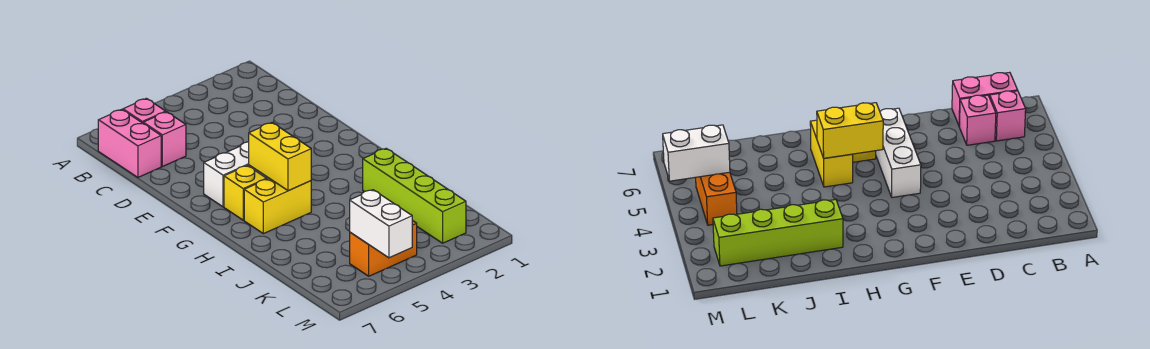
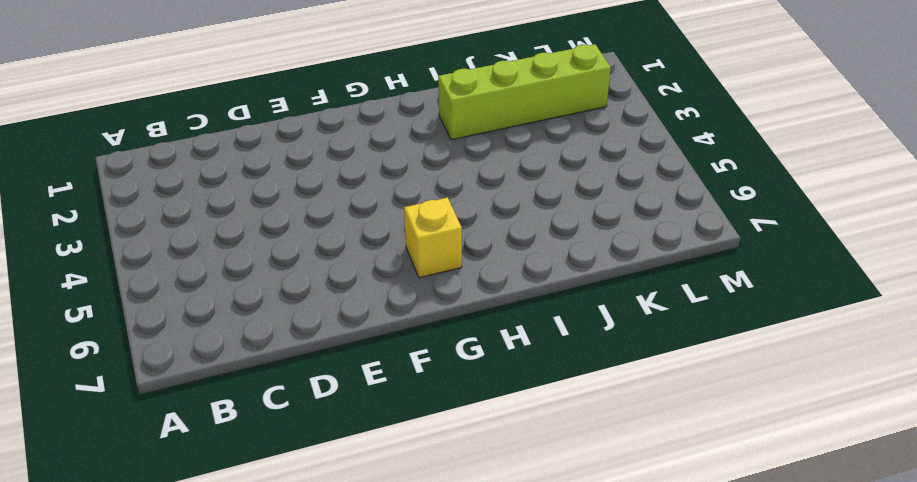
none -> pink brick B6 level 1
none -> pink brick B7:C7 level 1

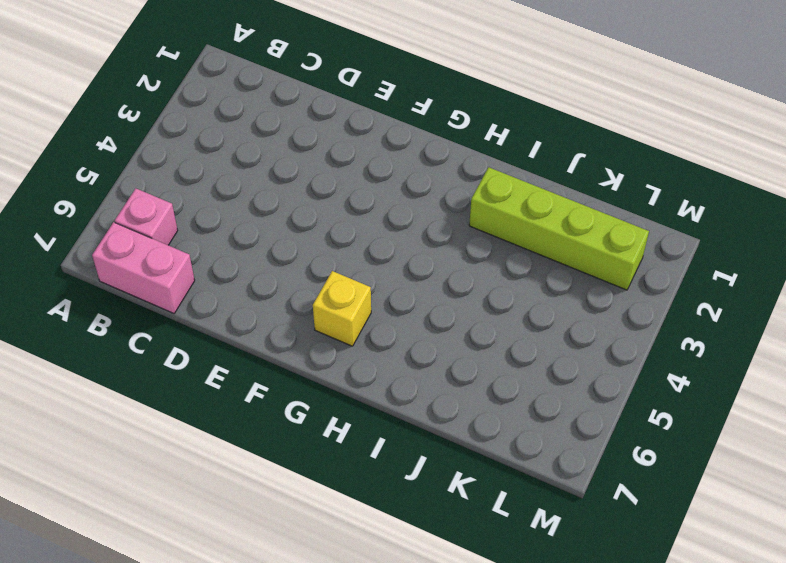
none -> pink brick C6 level 1
none -> white brick F4:F6 level 1

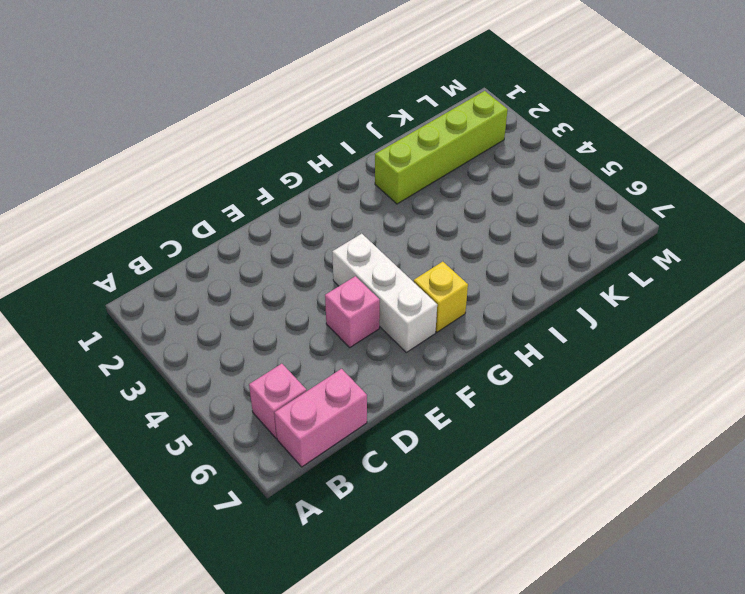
pink brick E5 level 1 -> pink brick C6 level 1
none -> yellow brick H5:H6 level 1
none -> orange brick L4:L5 level 1

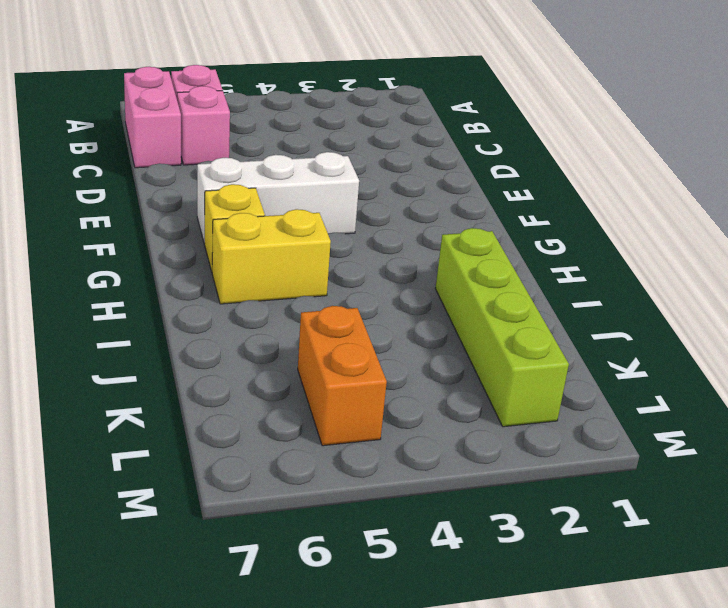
orange brick K5:L5 level 1 -> orange brick L4:L5 level 1
none -> yellow brick G5:H5 level 2
none -> white brick L5:M5 level 2

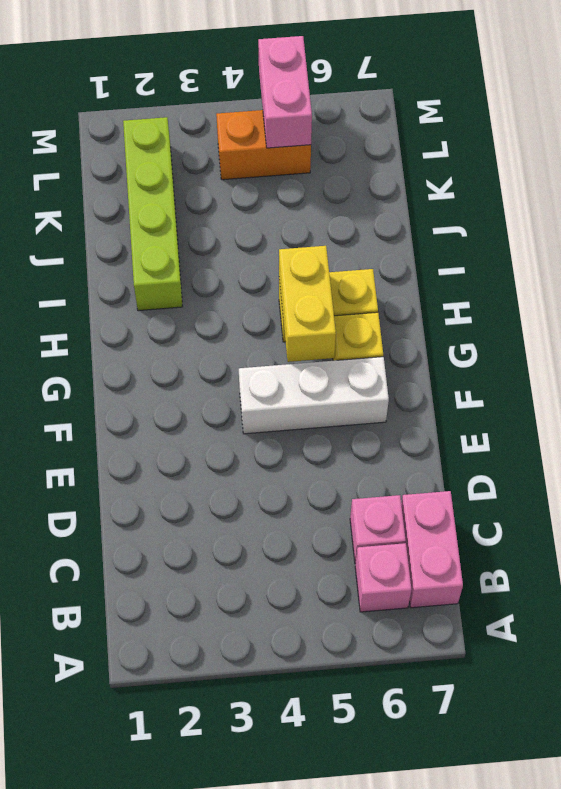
pink brick L5:M5 level 2 -> white brick L5:M5 level 2

